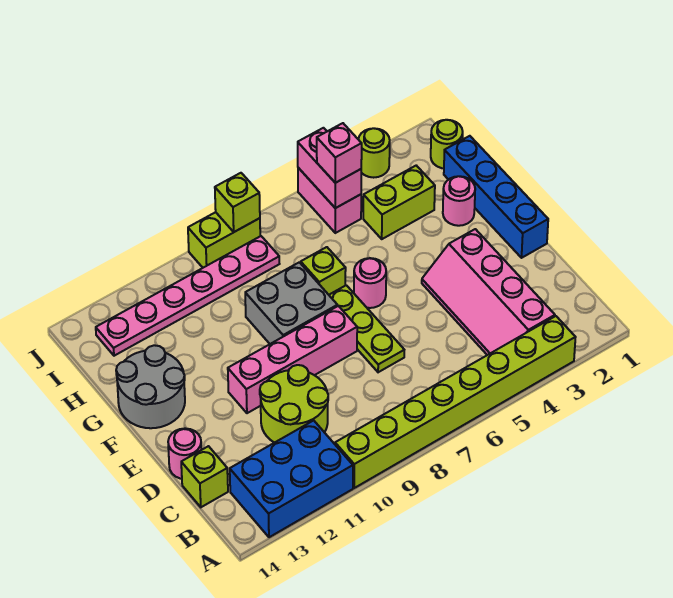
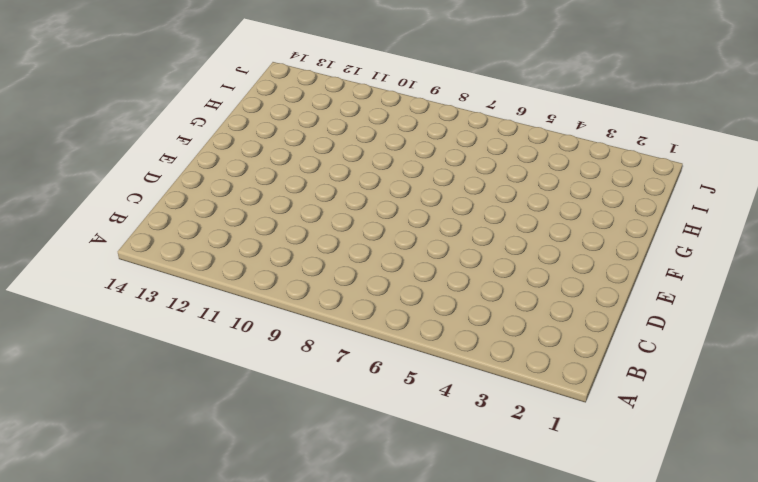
none -> lime brick A3:A10 level 1
none -> blue brick A11:B13 level 1
none -> pink slope B3:E4 level 1 top 3

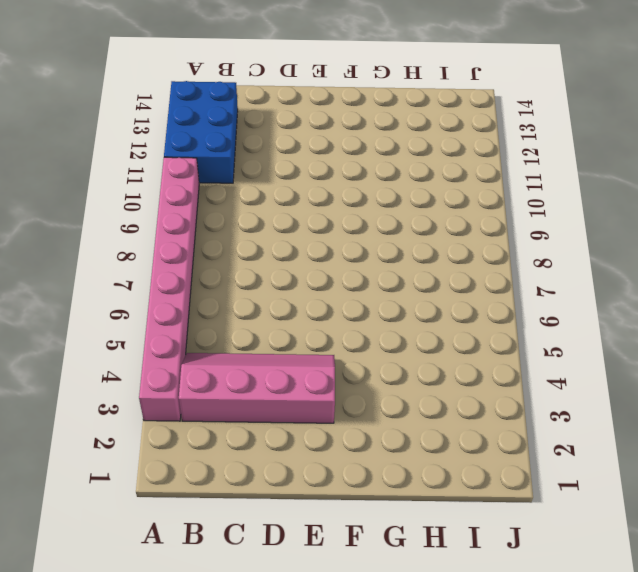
pink brick A3:A10 level 1 -> lime brick A3:A10 level 1
none -> lime round brick C10:D11 level 1
none -> lime brick C14 level 1
none -> lime plate D7:F7 level 1

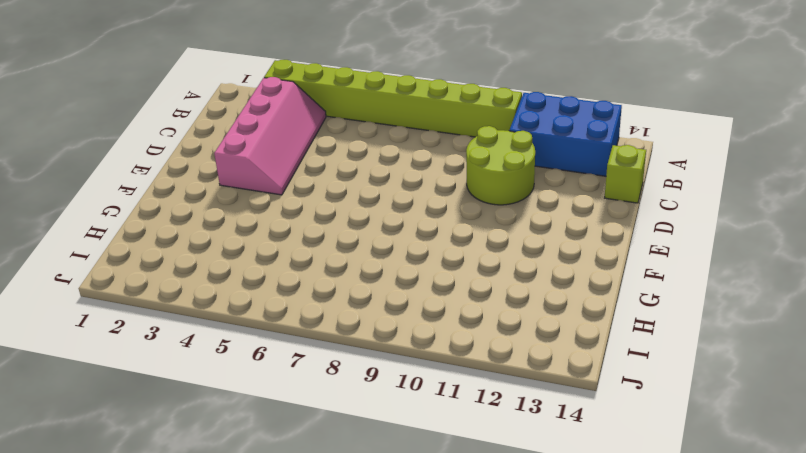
none -> lime plate D7:F7 level 1
none -> pink round brick D14 level 1
none -> blue brick E1:H1 level 1

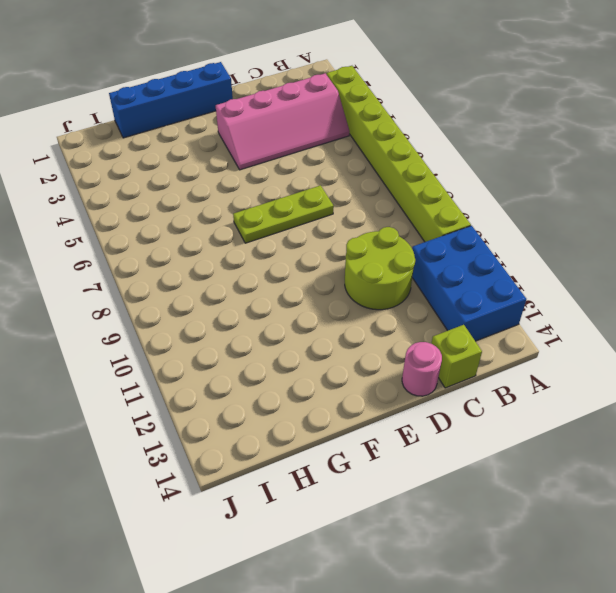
none -> pink brick E8:E11 level 1
none -> pink round brick F6 level 1
none -> grey brick F8:G9 level 1

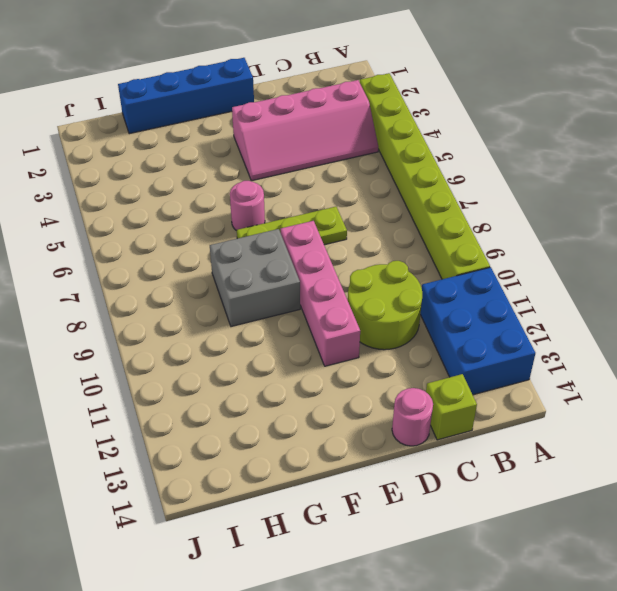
none -> grey round brick F13:G14 level 1
none -> pink round brick G2 level 1
none -> lime brick G7 level 1

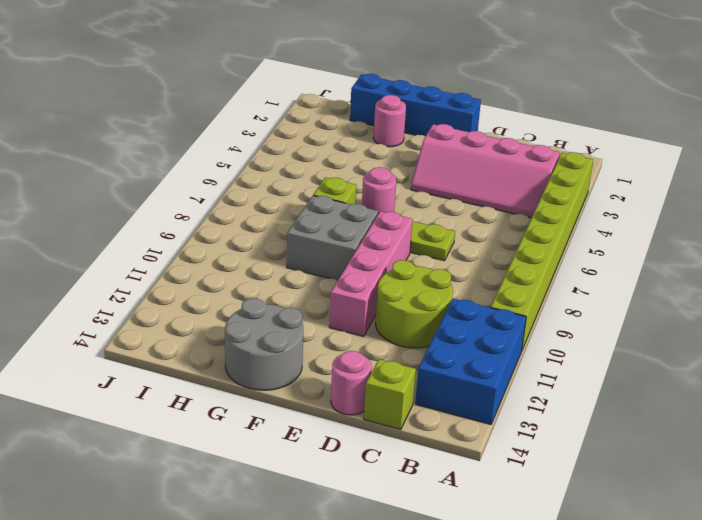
none -> lime brick H3:H4 level 1
none -> lime round brick I1 level 1
none -> pink brick I5:J5 level 1

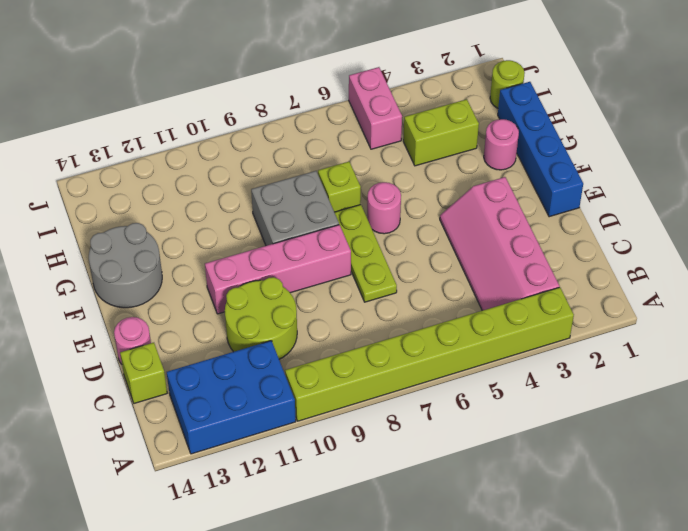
none -> pink plate I8:I13 level 1
none -> lime round brick J3 level 1
none -> lime brick J8:J9 level 1

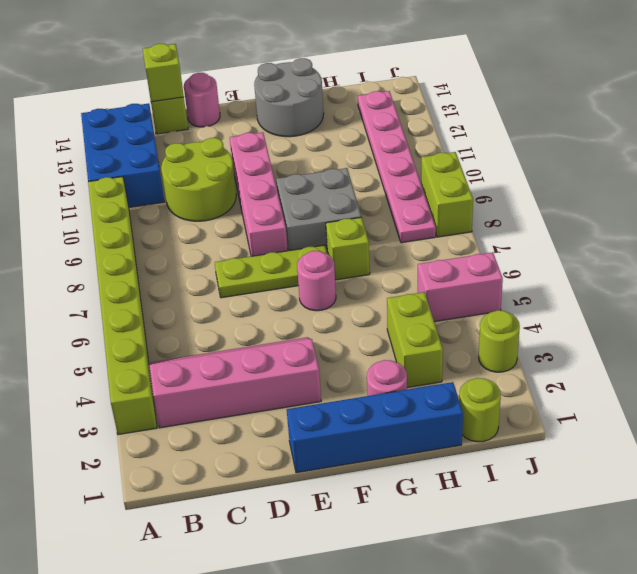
lime brick C14 level 2 -> lime brick J8 level 2
none -> pink brick I5:J5 level 2
none -> pink brick I5 level 3

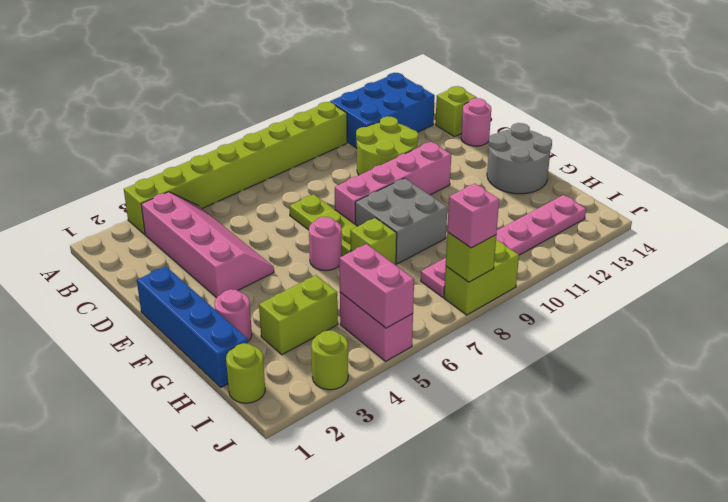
pink brick J8 level 3 -> pink brick I5 level 3

